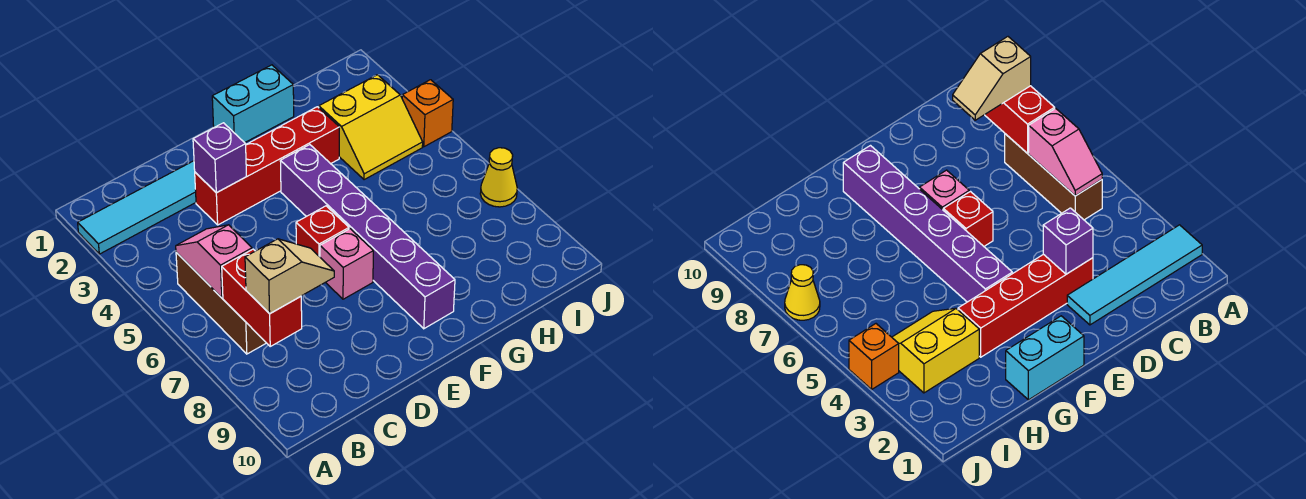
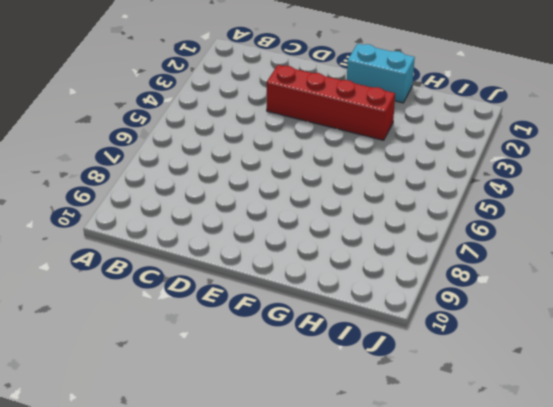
none -> cyan tile A2:D2 level 1
none -> brown brick B5:B7 level 1
none -> red brick E6 level 1

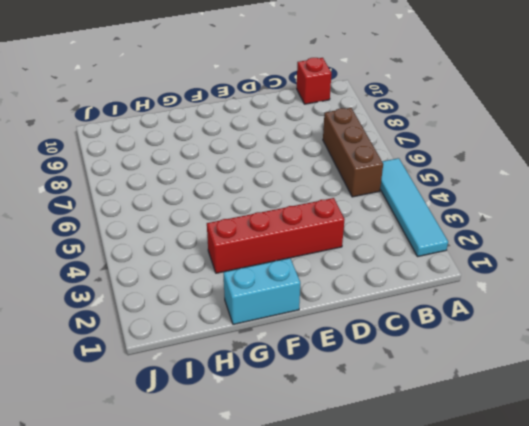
cyan tile A2:A5 level 1 -> cyan tile A2:D2 level 1
red brick B10 level 1 -> red brick E6 level 1
none -> pink brick E7 level 1
none -> purple brick F4:F9 level 1
none -> yellow slope H3:I4 level 1 top 3

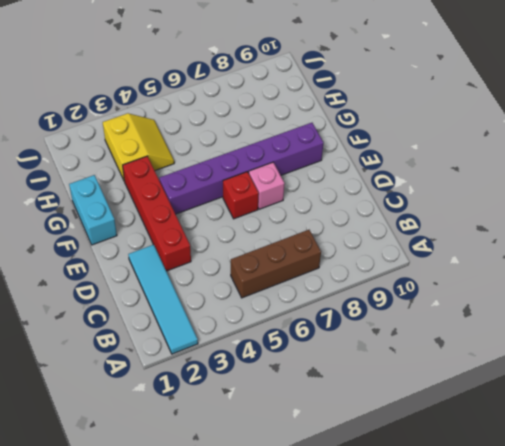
none -> orange brick J4 level 1
none -> yellow cone J7 level 1
none -> pink slope B5:B6 level 2 top 6

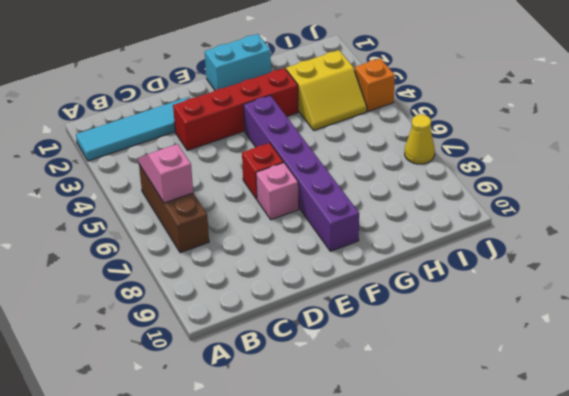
none -> red brick B7:B8 level 2
none -> purple brick D3 level 2
none -> tan slope B8:C8 level 3 top B

